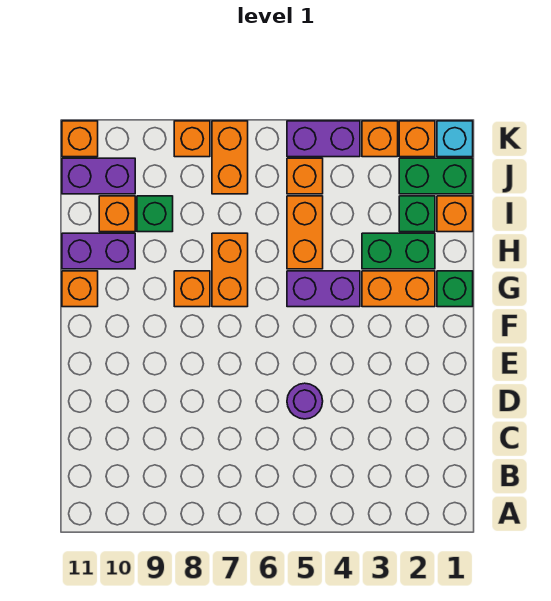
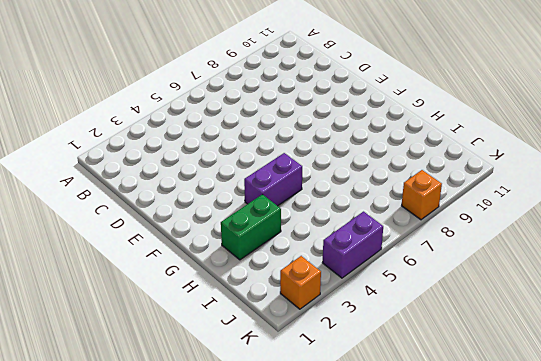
none -> purple round brick D5 level 1
none -> green brick G1 level 1
none -> orange brick G2:G3 level 1

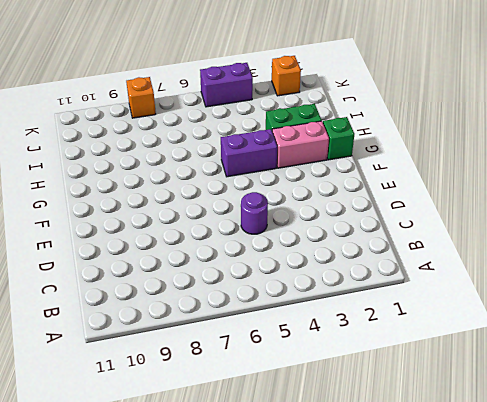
pink brick G2:G3 level 1 -> orange brick G2:G3 level 1
none -> orange brick G7:H7 level 1
none -> orange brick G8 level 1
none -> orange brick G11 level 1

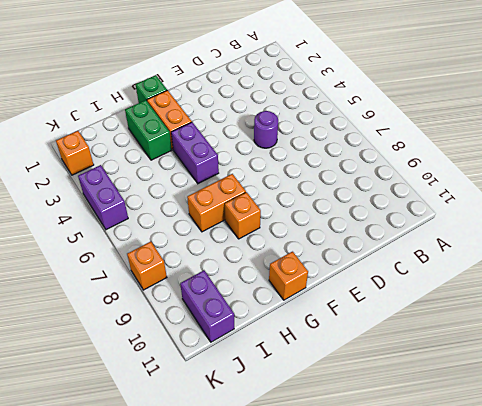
none -> orange brick H5:I5 level 1
none -> purple brick H10:H11 level 1
none -> orange brick I1 level 1

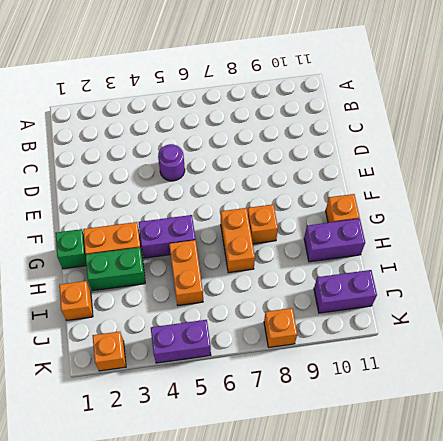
none -> green brick I2 level 1
none -> green brick I9 level 1
none -> orange brick I10 level 1

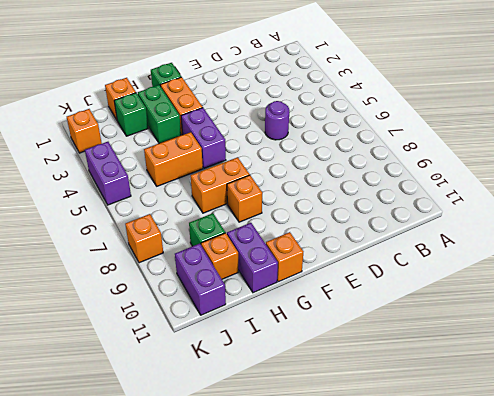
none -> green brick J1:J2 level 1
none -> orange brick J5 level 1
none -> orange brick J7:K7 level 1

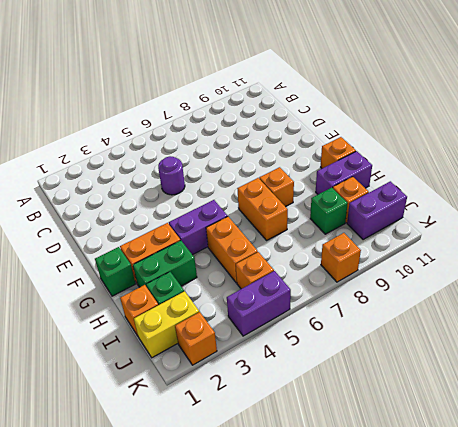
yellow brick J1:J2 level 1 -> green brick J1:J2 level 1
none -> orange brick J7:K7 level 1
none -> cyan brick K1 level 1
none -> orange brick K3 level 1

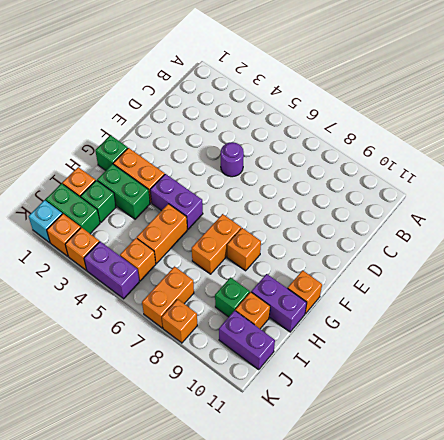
none -> orange brick K11 level 1

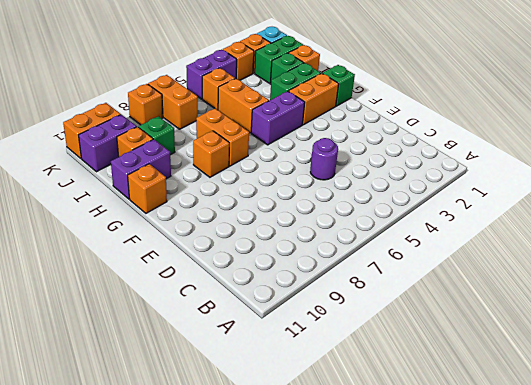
orange brick K10:K11 level 1 -> orange brick K11 level 1

